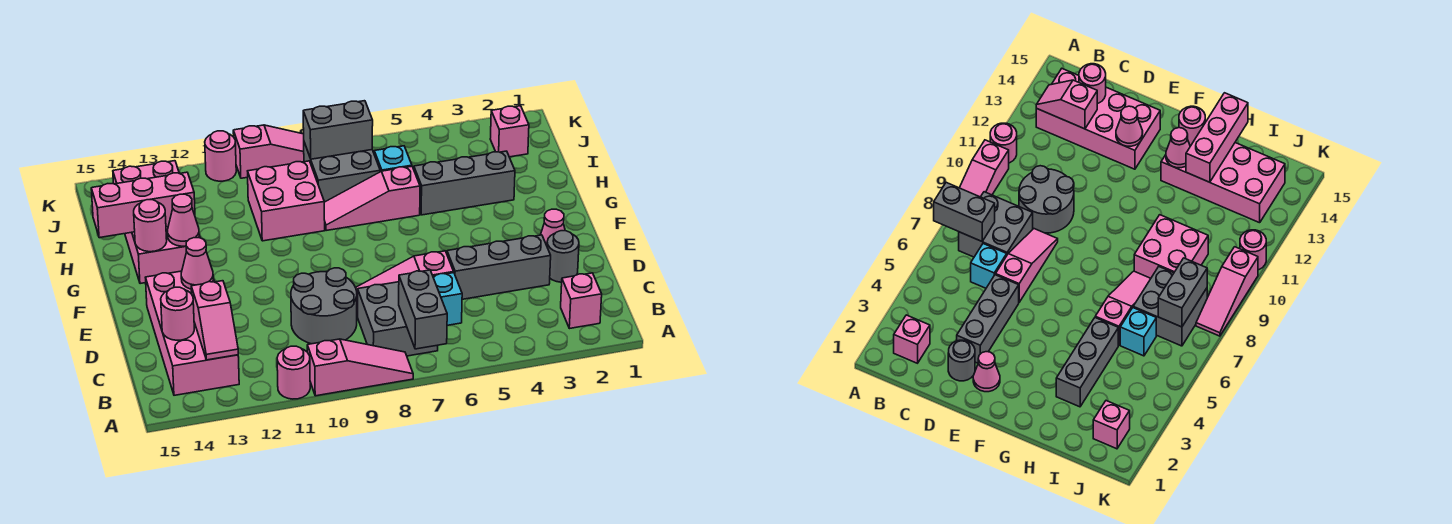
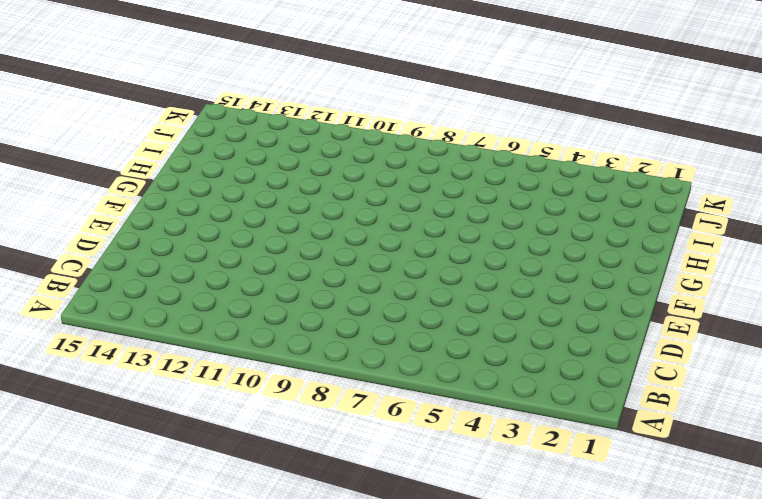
none -> pink slope A8:A10 level 1 top 10
none -> pink round brick A11 level 1
none -> pink brick B2 level 1

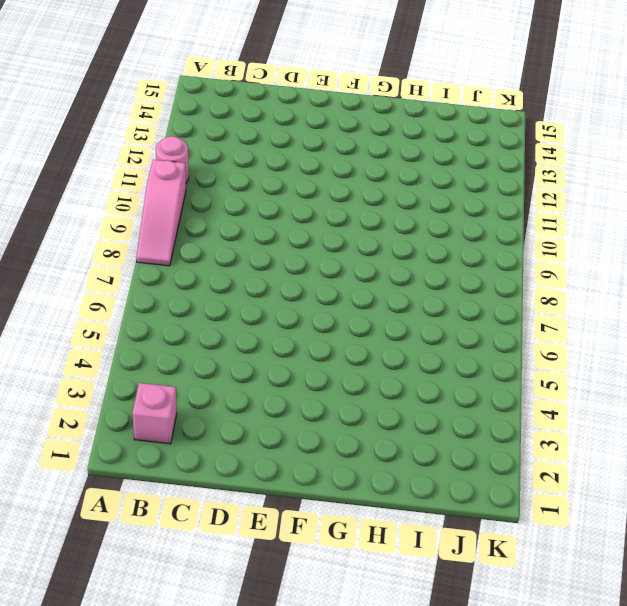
none -> grey brick B7:C8 level 1
none -> pink brick B13:E14 level 1
none -> cyan brick C6 level 1

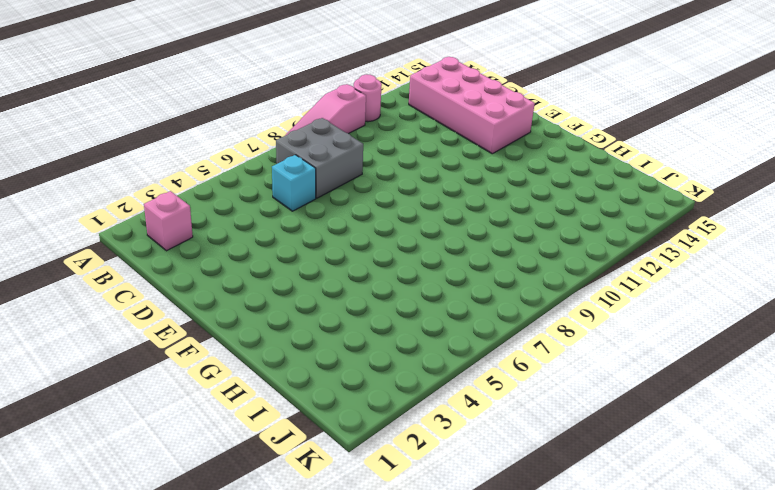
none -> grey round brick C9:D10 level 1
none -> grey round brick D2 level 1
none -> grey brick D3:D5 level 1

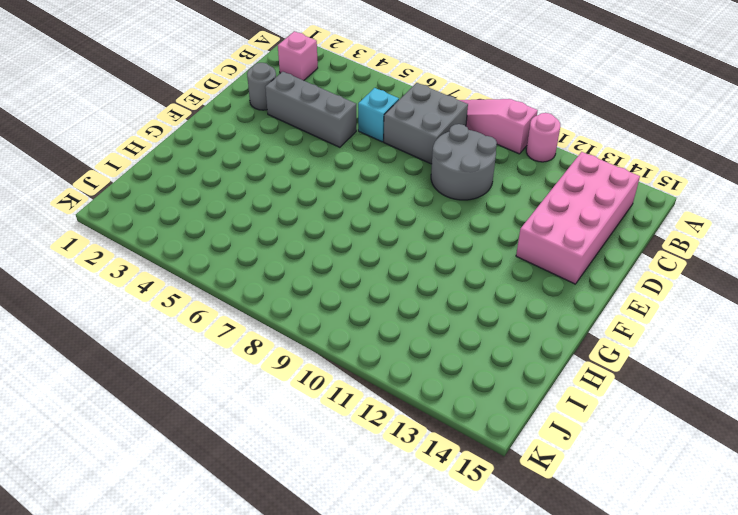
none -> pink slope D6:D8 level 1 top 6
none -> pink cone E2 level 1
none -> pink brick G13:J14 level 1

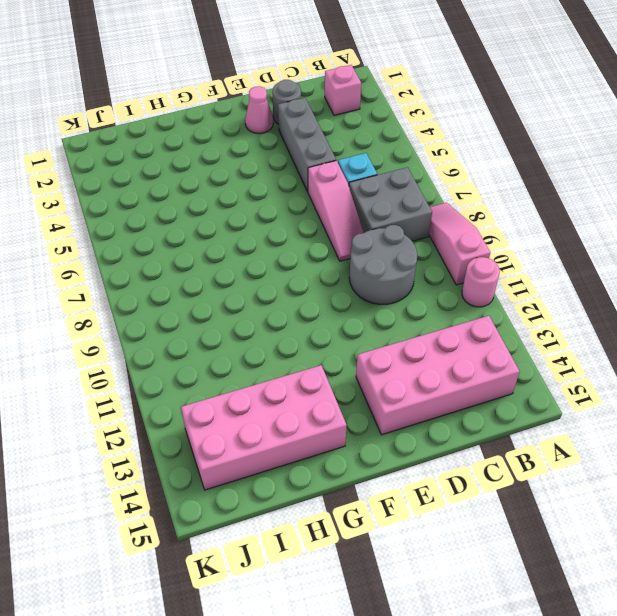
none -> grey brick H3:H5 level 1
none -> pink slope H6:H8 level 1 top 6
none -> pink brick H9:I10 level 1

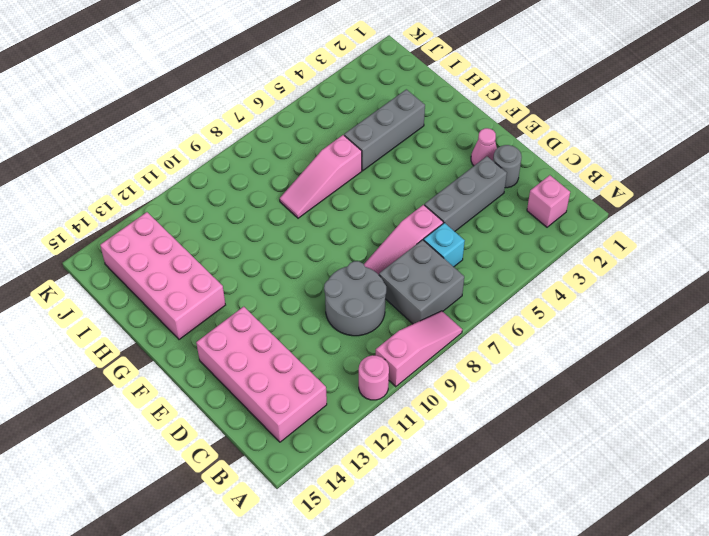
none -> pink brick H9:I10 level 1
none -> cyan brick I6 level 1
none -> grey brick I7:J8 level 1

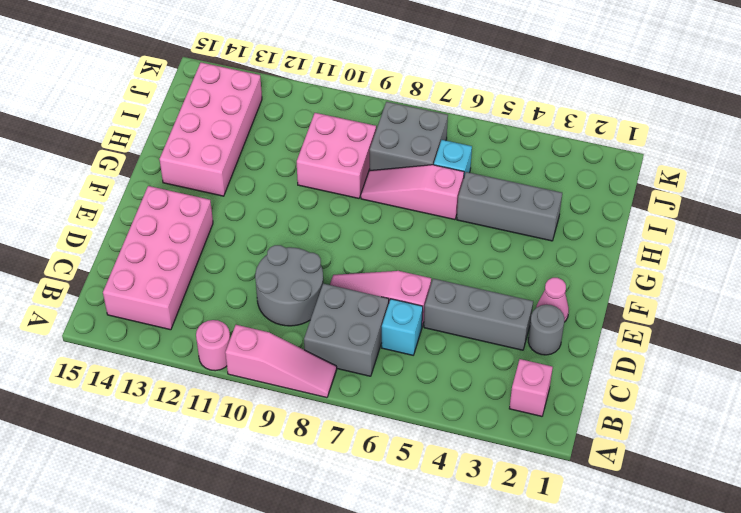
none -> pink brick J2 level 1
none -> pink slope K8:K10 level 1 top 10
none -> pink round brick K11 level 1

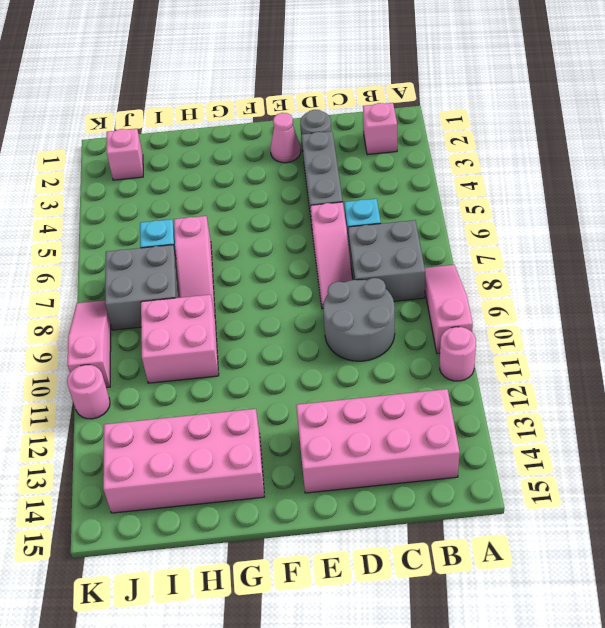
none -> grey brick H3:H5 level 1
none -> grey brick A7:B7 level 2
none -> pink slope B13:C13 level 2 top C

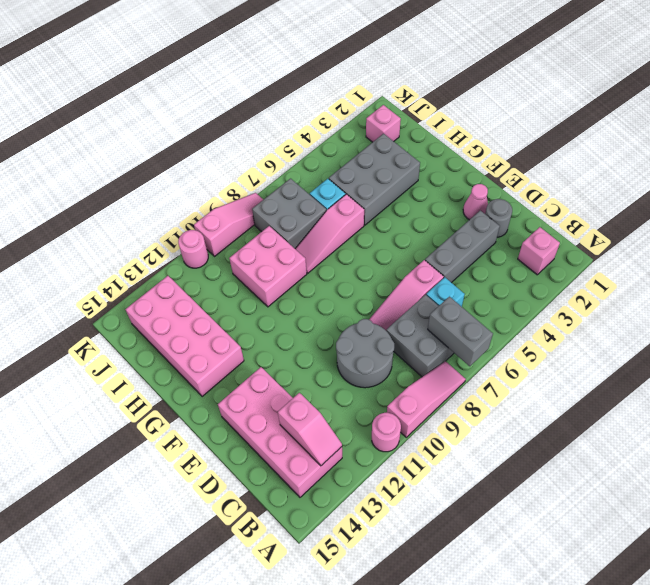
grey brick H3:I5 level 1 -> grey brick H3:H5 level 1
none -> pink round brick C14 level 2
none -> pink cone E13 level 2
none -> pink cone G13 level 2

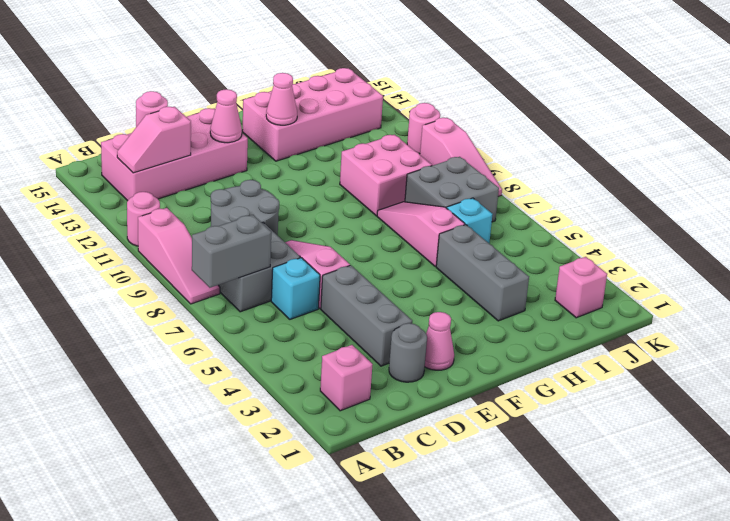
none -> pink round brick G14 level 2
none -> pink brick H13:H15 level 2
none -> grey brick J7:J8 level 2

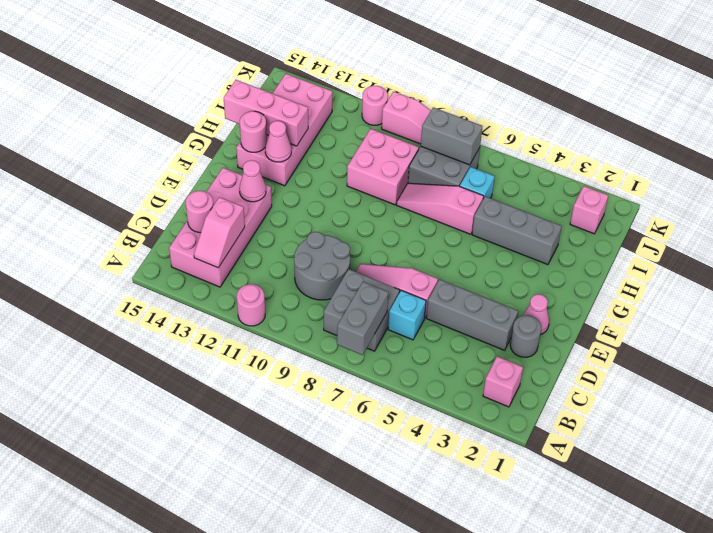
none -> pink slope A8:A10 level 1 top 10

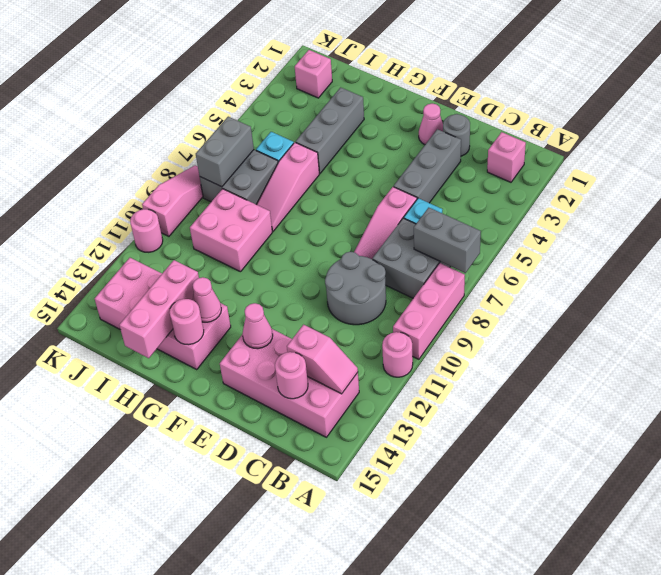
pink brick A8:A10 level 1 -> pink slope A8:A10 level 1 top 10

